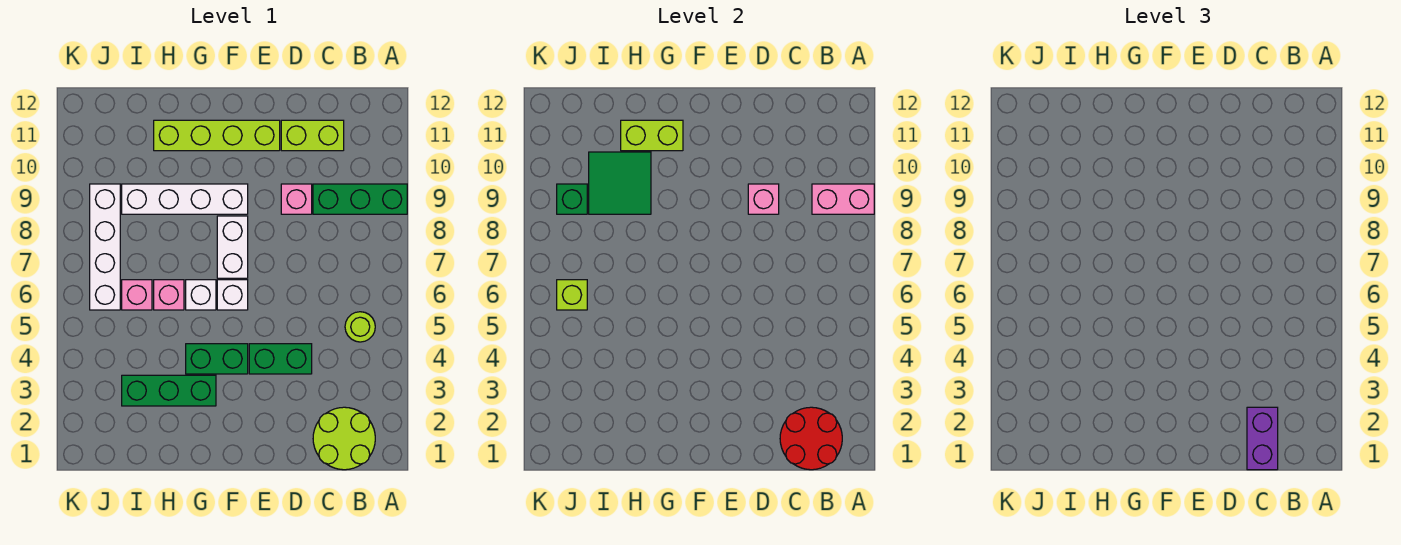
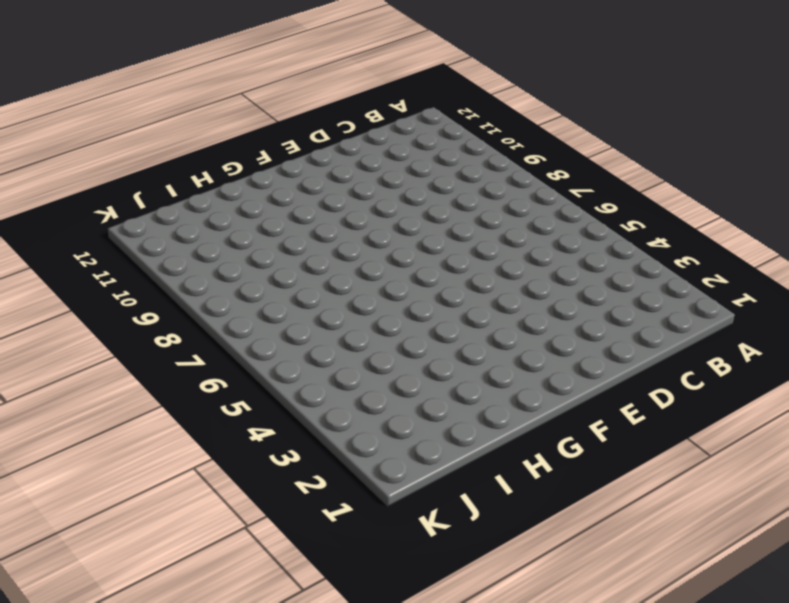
none -> green brick A9:C9 level 1
none -> lime round brick B1:C2 level 1
none -> lime round brick B5 level 1

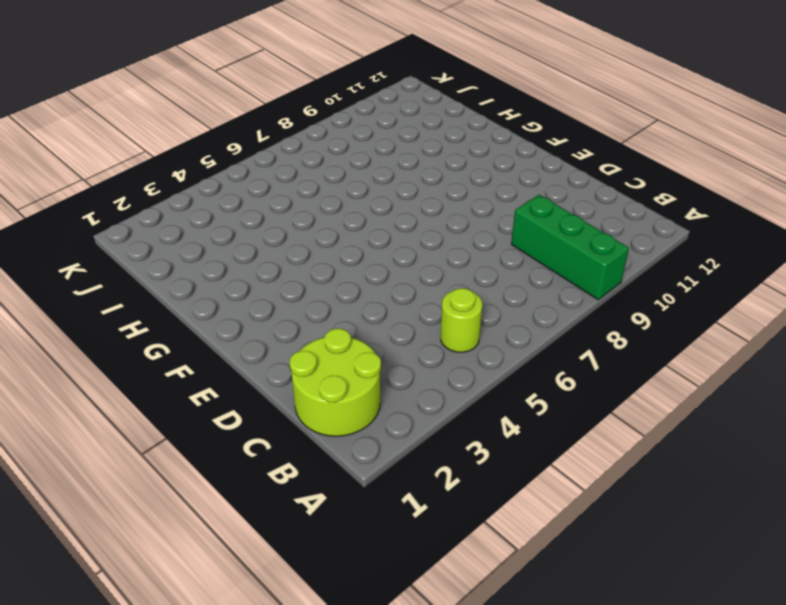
none -> lime brick C11:D11 level 1
none -> green brick D4:E4 level 1
none -> pink brick D9 level 1

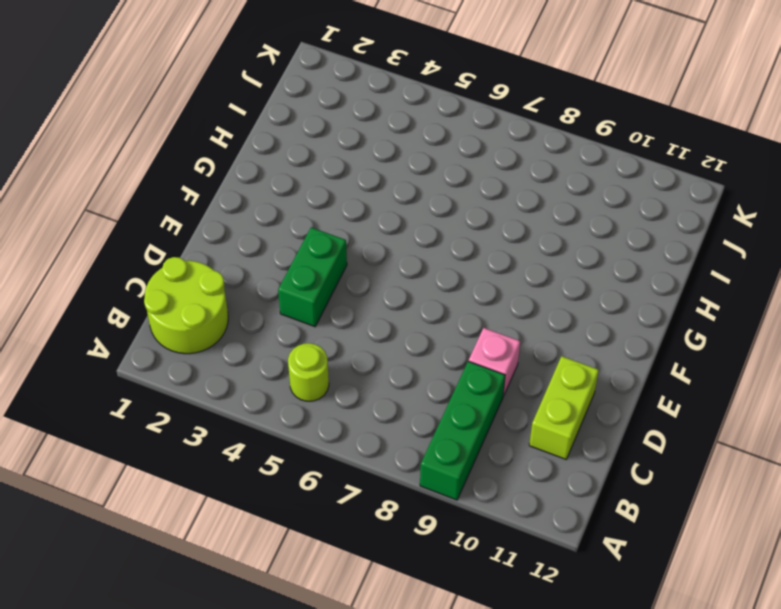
none -> lime brick E11:H11 level 1
none -> green brick F4:G4 level 1
none -> white brick F6 level 1

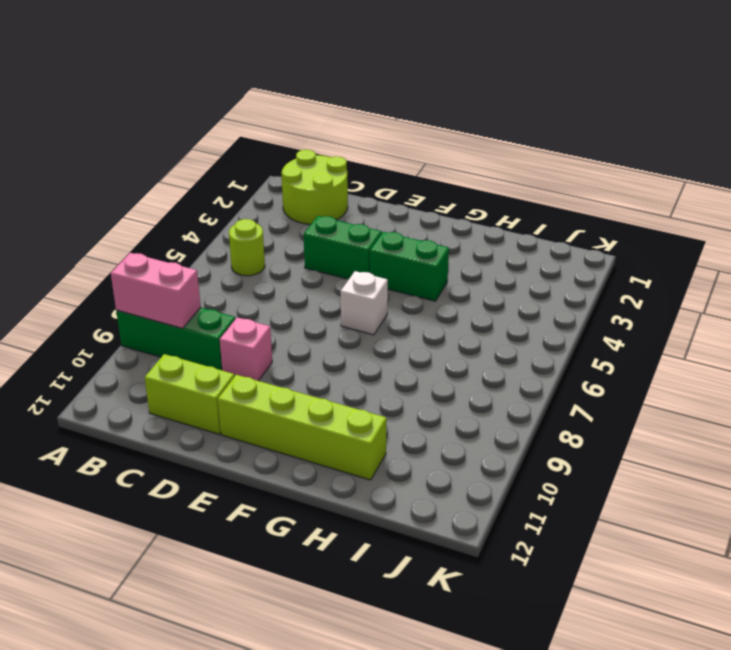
none -> white brick F7:F8 level 1
none -> white brick F9:I9 level 1
none -> green brick G3:I3 level 1

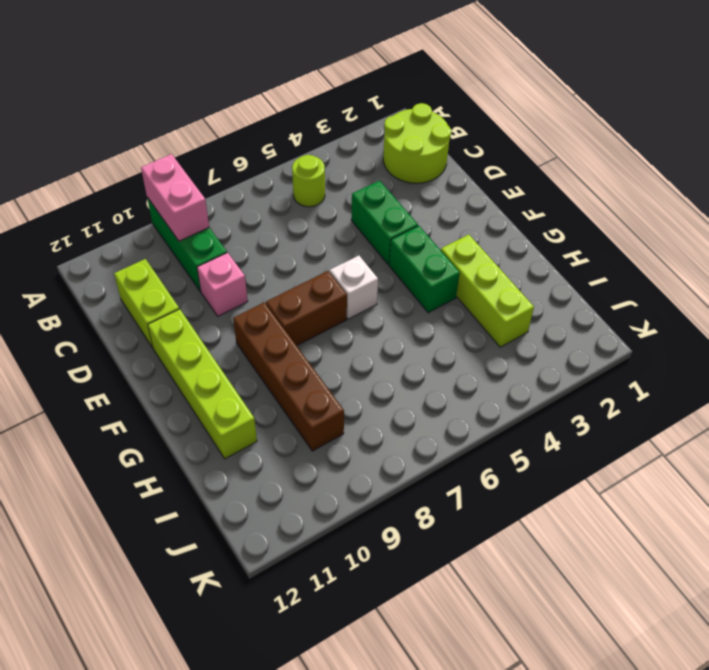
brown brick F7:F8 level 1 -> white brick F7:F8 level 1
brown brick F9:I9 level 1 -> white brick F9:I9 level 1
lime brick G3:I3 level 1 -> green brick G3:I3 level 1
none -> white brick G6 level 1
none -> pink brick H6 level 1
none -> pink brick I6 level 1

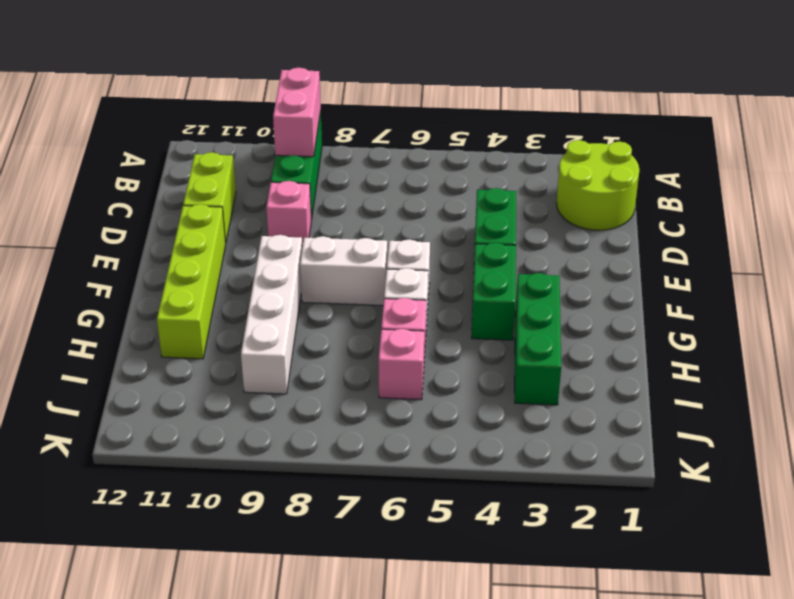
none -> lime round brick B5 level 1
none -> white brick J6:J9 level 1
none -> red round brick B1:C2 level 2

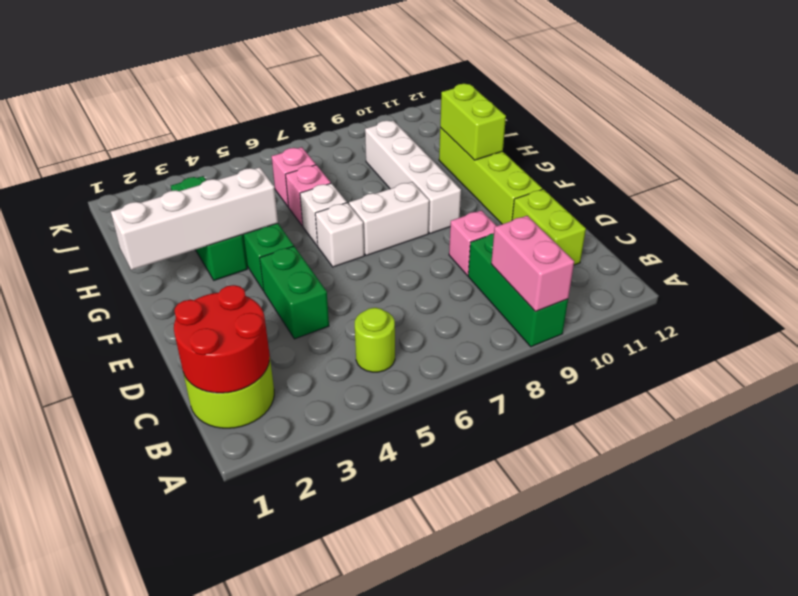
white brick G1:G4 level 2 -> white brick J6:J9 level 1
none -> pink brick D9 level 2
none -> green tile H9:I10 level 2
none -> lime brick J6 level 2

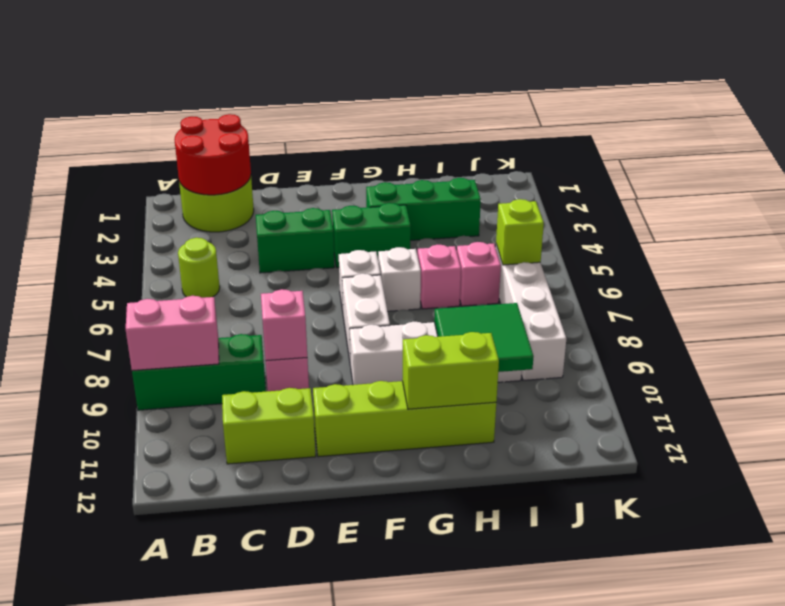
none -> green brick J9 level 2
none -> purple brick C1:C2 level 3

